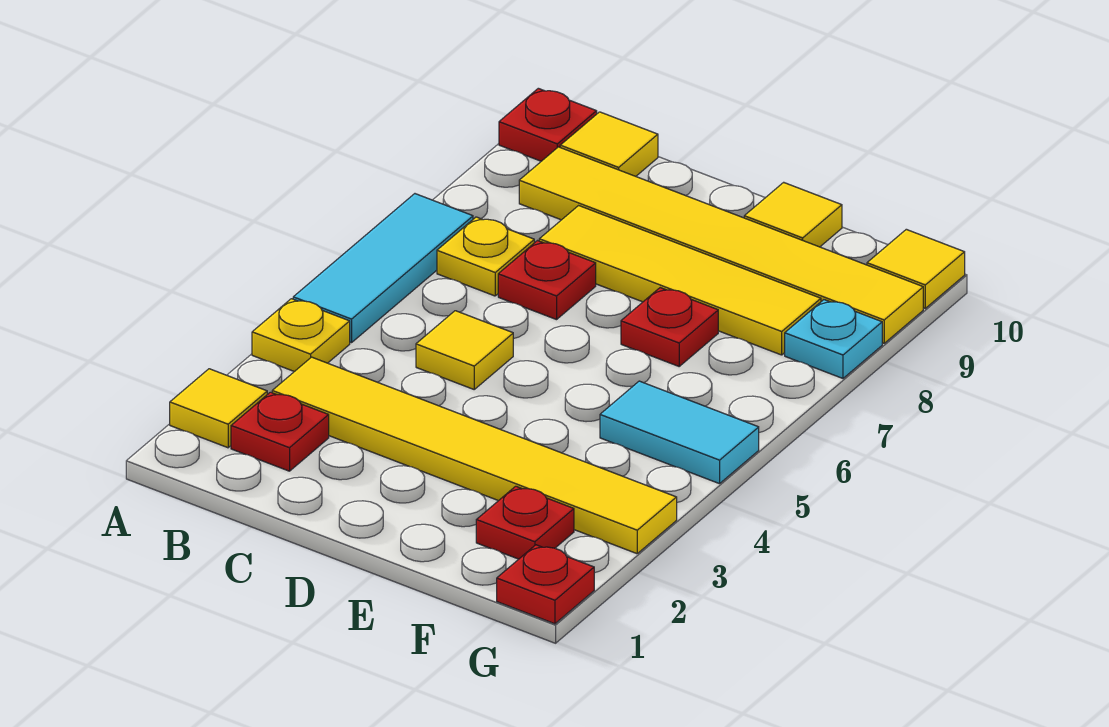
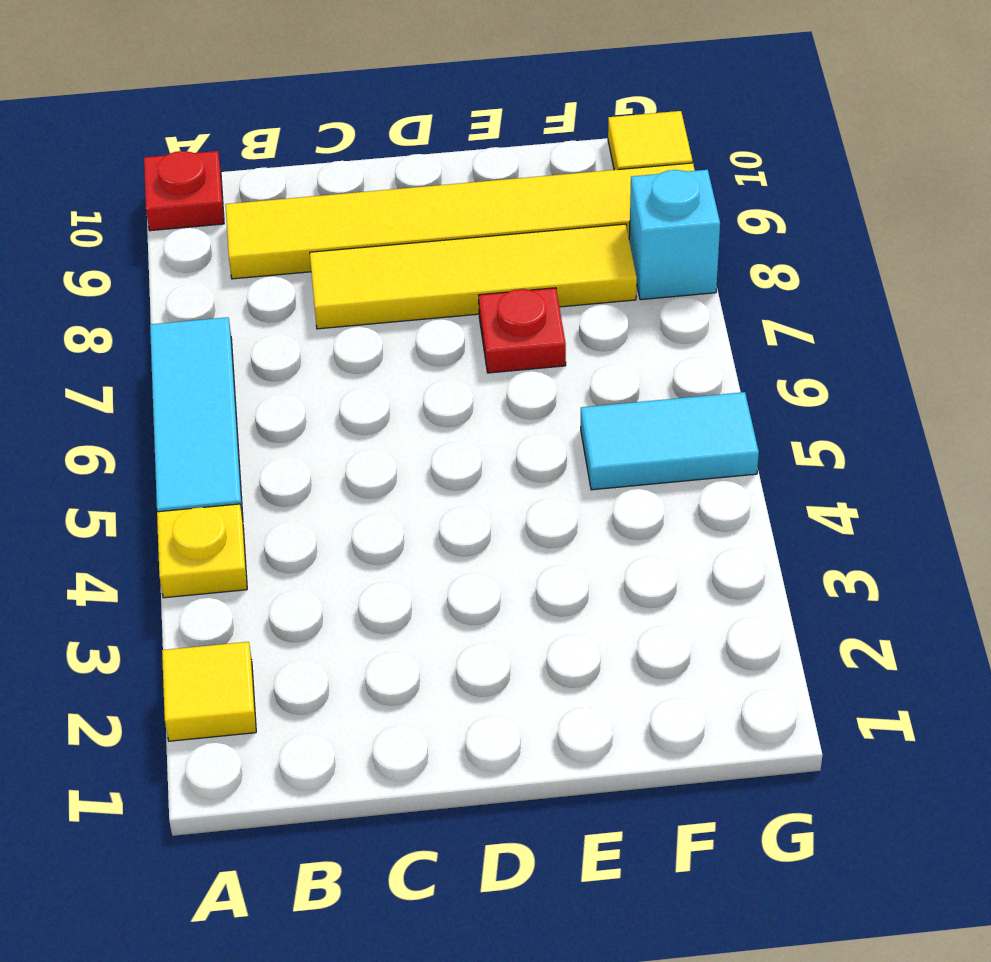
cyan brick G8 level 1 -> cyan plate G8 level 1
none -> red plate B2 level 1
none -> yellow tile B3:G3 level 1
none -> yellow plate B7 level 1

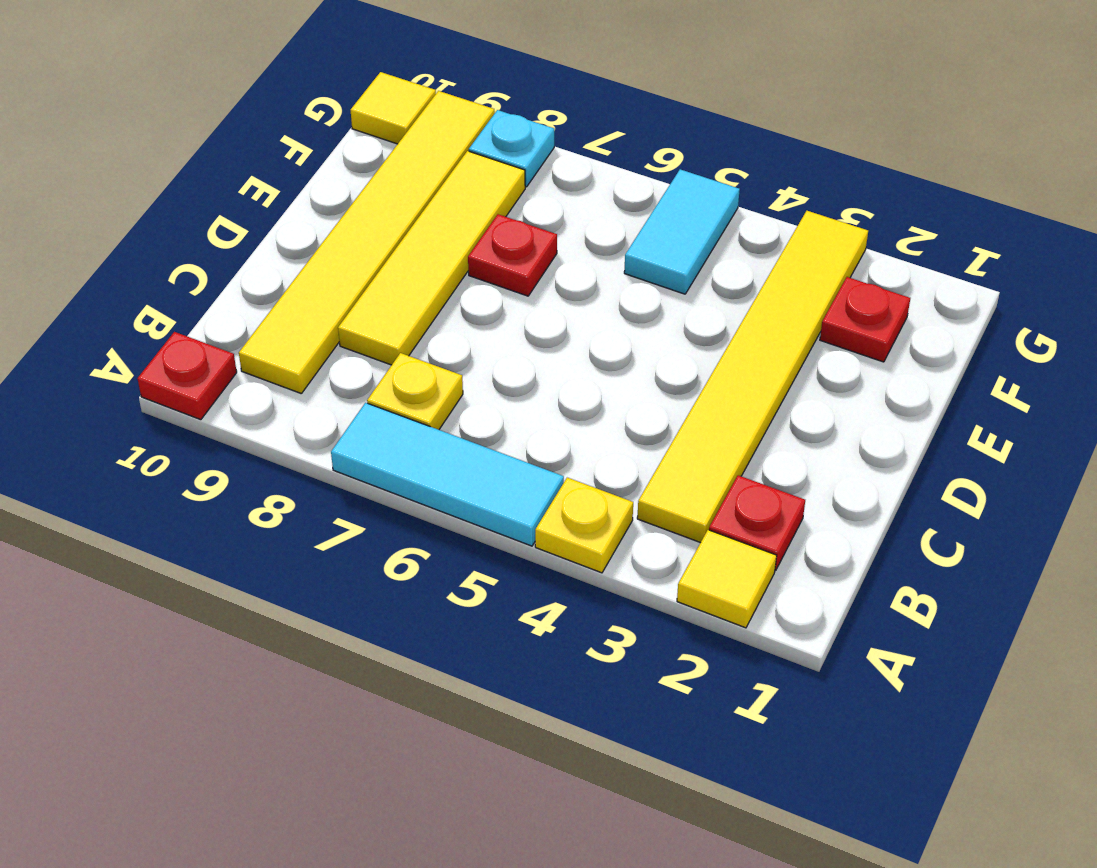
none -> yellow tile B10 level 1
none -> yellow tile C5 level 1
none -> red plate C7 level 1

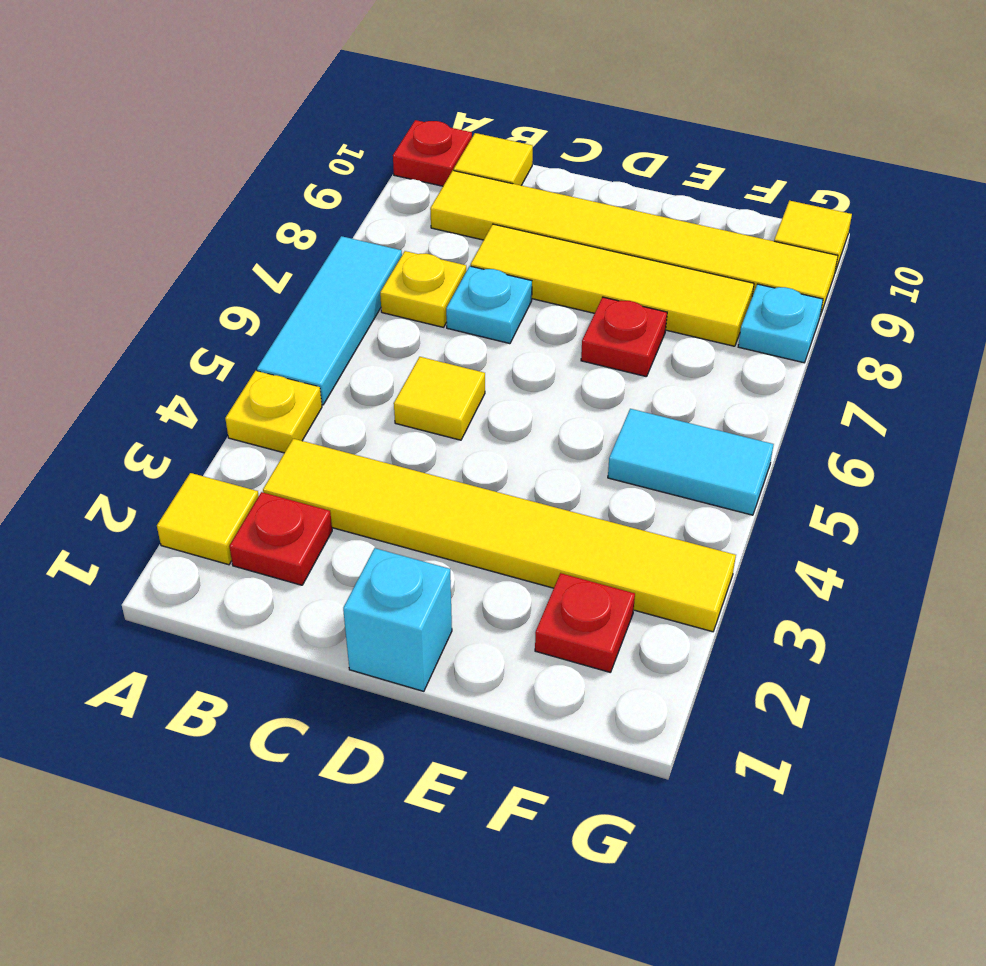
cyan plate C7 level 1 -> red plate C7 level 1
cyan brick D1 level 1 -> none
none -> yellow tile E10 level 1
none -> red plate G1 level 1

